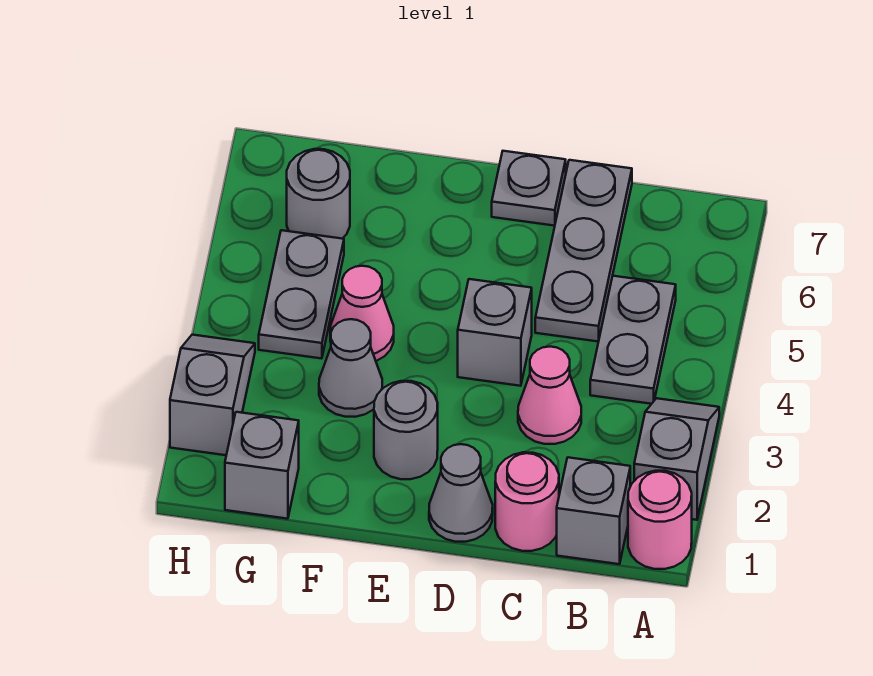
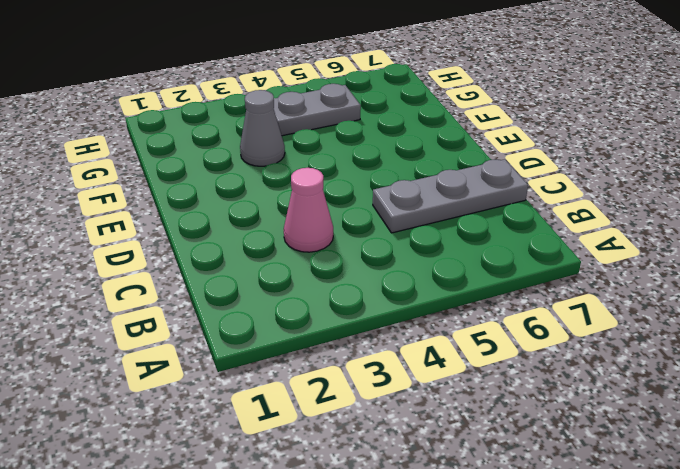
none -> pink round brick A1 level 1
none -> grey slope A2:A3 level 1 top 2
none -> grey brick B1 level 1

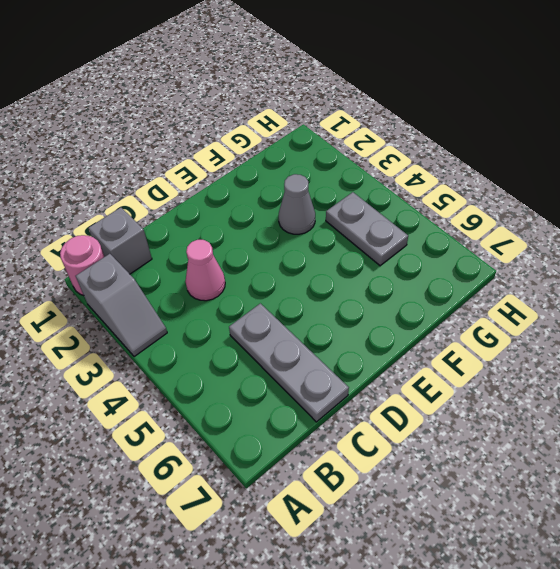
none -> grey plate B4:B5 level 1
none -> pink round brick C1 level 1
none -> grey cone D1 level 1

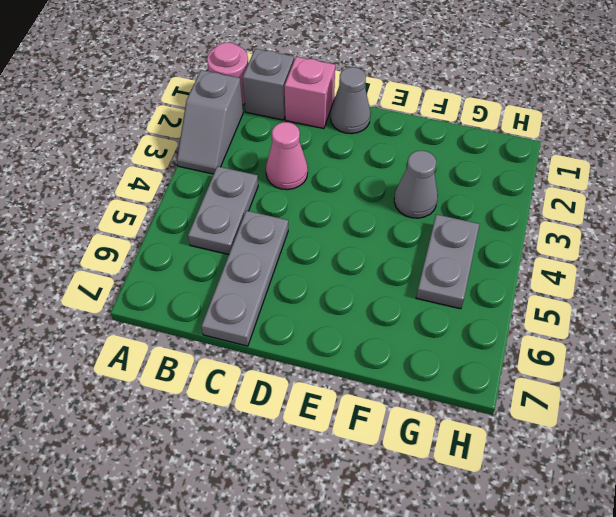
pink brick C1 level 1 -> pink round brick C1 level 1
none -> grey brick D4 level 1
none -> grey plate D7 level 1
none -> grey round brick E2 level 1

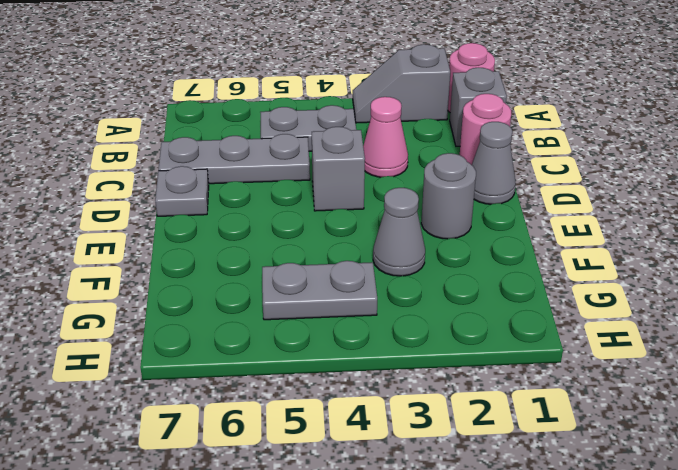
none -> pink cone F4 level 1
none -> grey brick G1 level 1
none -> grey round brick G6 level 1

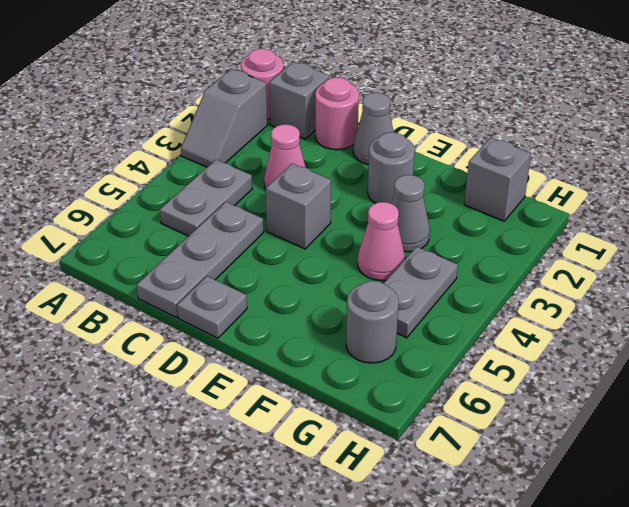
none -> grey slope H2:H3 level 1 top 2

